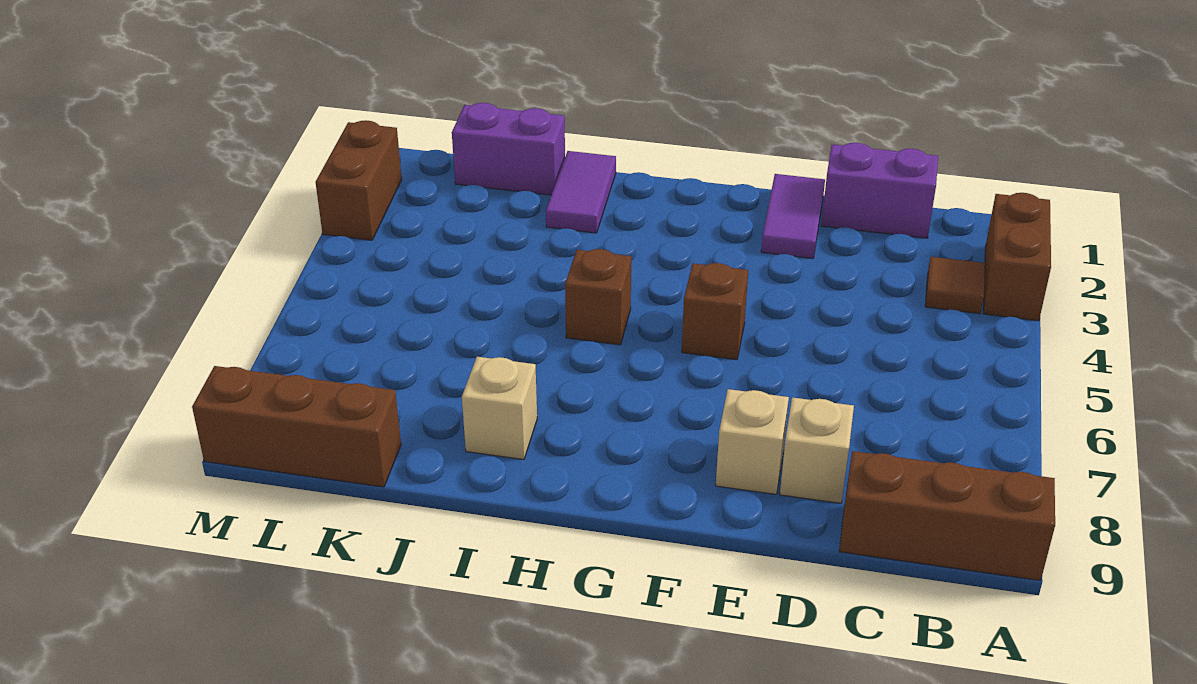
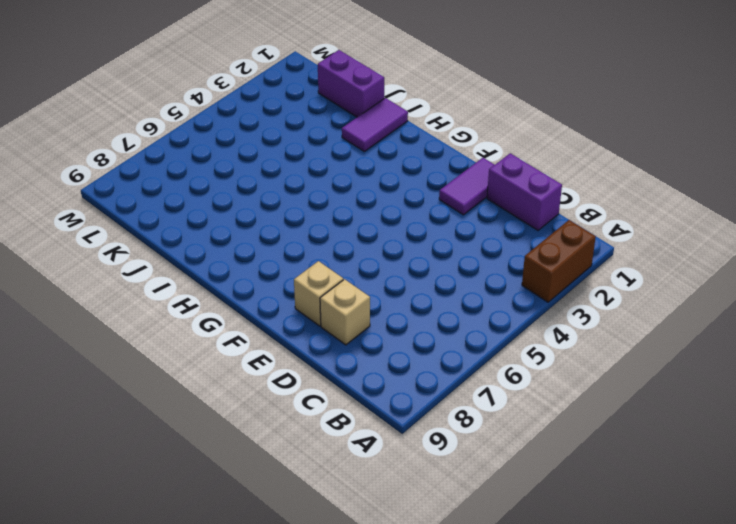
none -> brown brick A9:C9 level 1
none -> brown tile B3 level 1
none -> brown brick F5 level 1

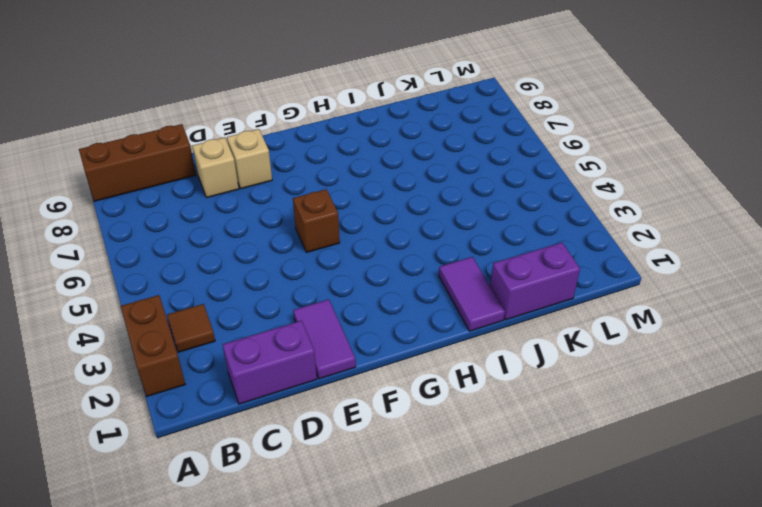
none -> brown brick H5 level 1
none -> tan brick I8 level 1
none -> brown brick K9:M9 level 1

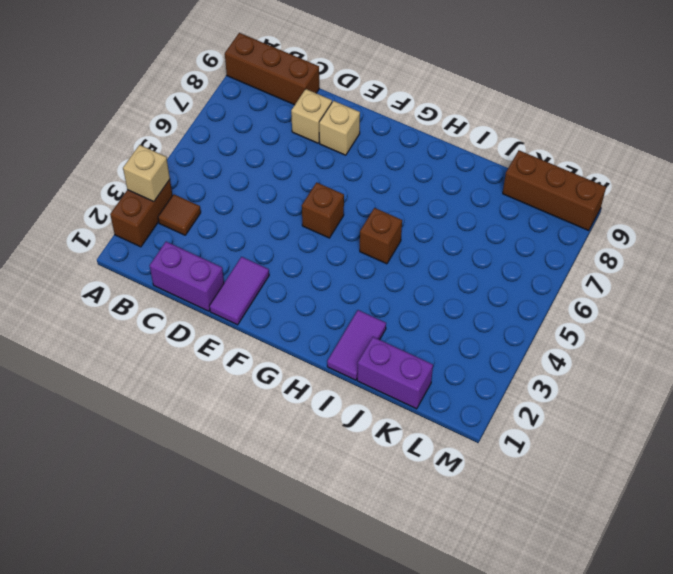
tan brick A3 level 2 -> tan brick I8 level 1
none -> brown brick M2:M3 level 1

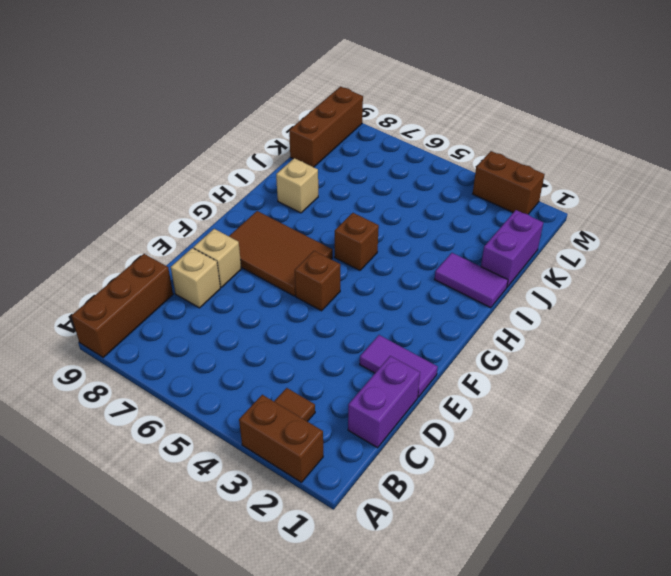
brown tile F6:G8 level 1 -> none

